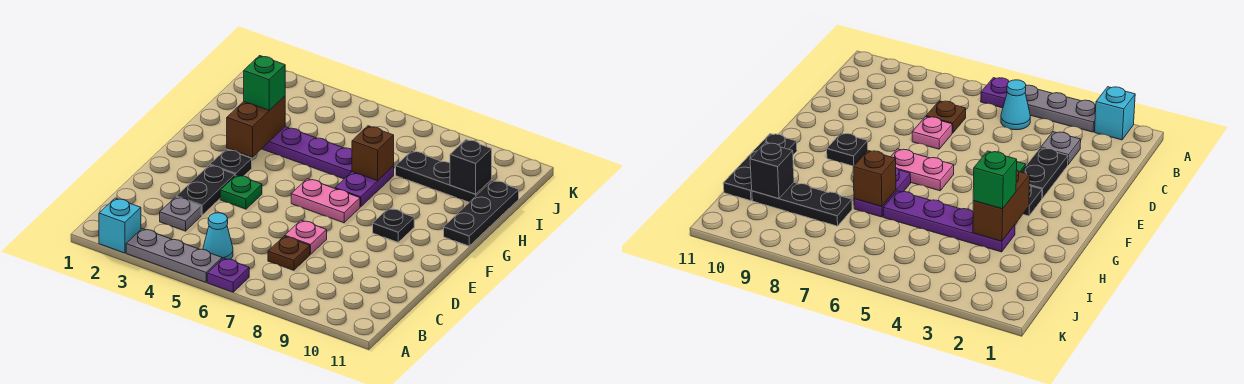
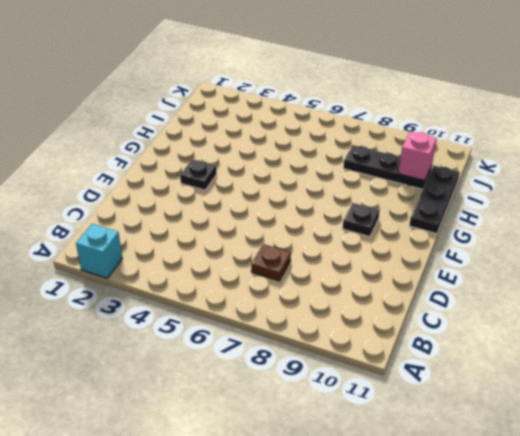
pink brick I10 level 2 -> black brick I10 level 2
none -> grey plate A3:A5 level 1
none -> purple plate A6 level 1
none -> cyan cone B5 level 1

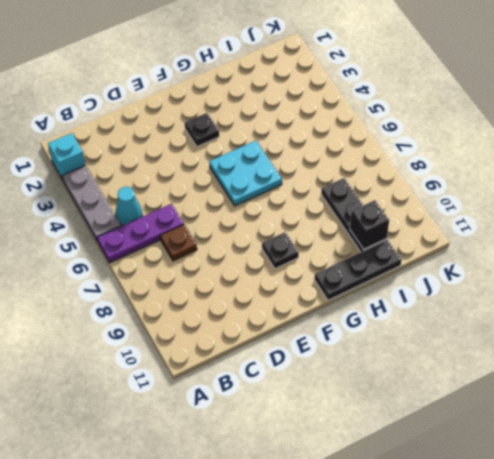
purple plate A6:C6 level 1 -> purple plate A6 level 1
cyan plate F5:G6 level 1 -> pink plate F6:F7 level 1
none -> grey plate C3 level 1
none -> black plate D3:E3 level 1
none -> pink plate D7 level 1

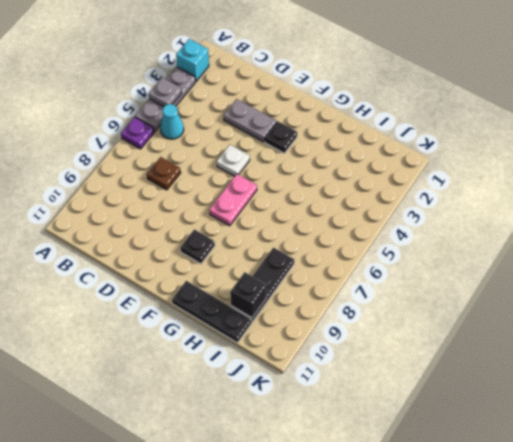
grey plate A4 level 2 -> grey plate C3 level 1
grey plate D3:E3 level 1 -> black plate D3:E3 level 1
white plate E5 level 1 -> none
none -> pink plate D7 level 1
none -> green plate E4 level 1
none -> purple plate G7:H7 level 1

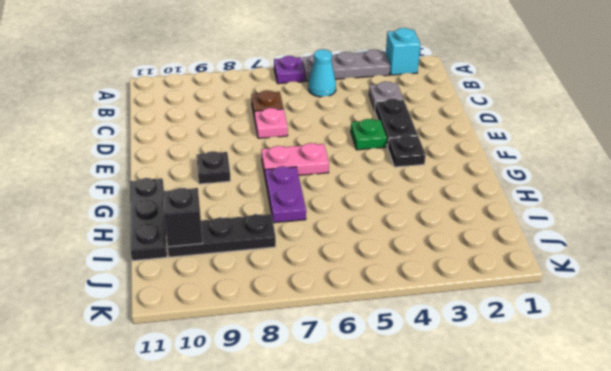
none -> purple plate H3:H6 level 1
none -> brown brick G3:H3 level 2
none -> brown brick H7 level 2

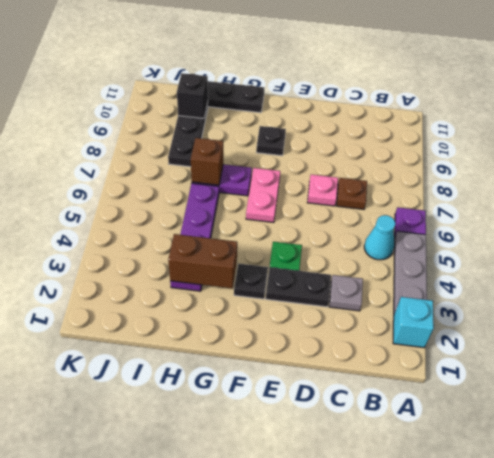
none -> green brick H3 level 3

